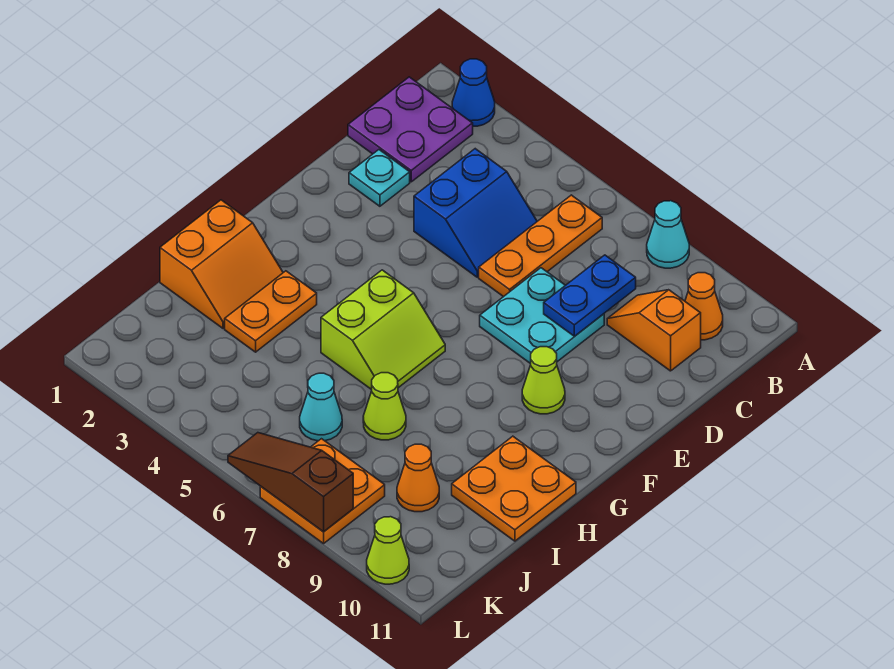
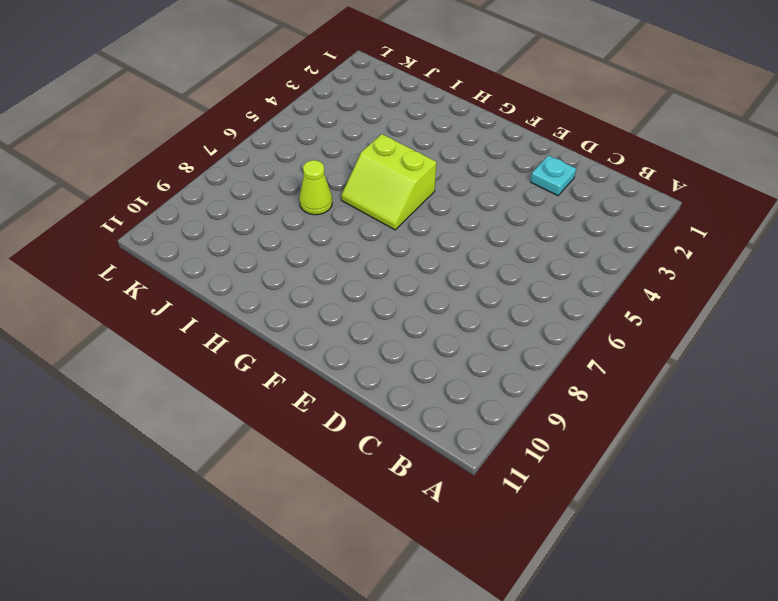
none -> blue cone A2 level 1
none -> cyan cone A8 level 1
none -> purple plate B1:C2 level 1

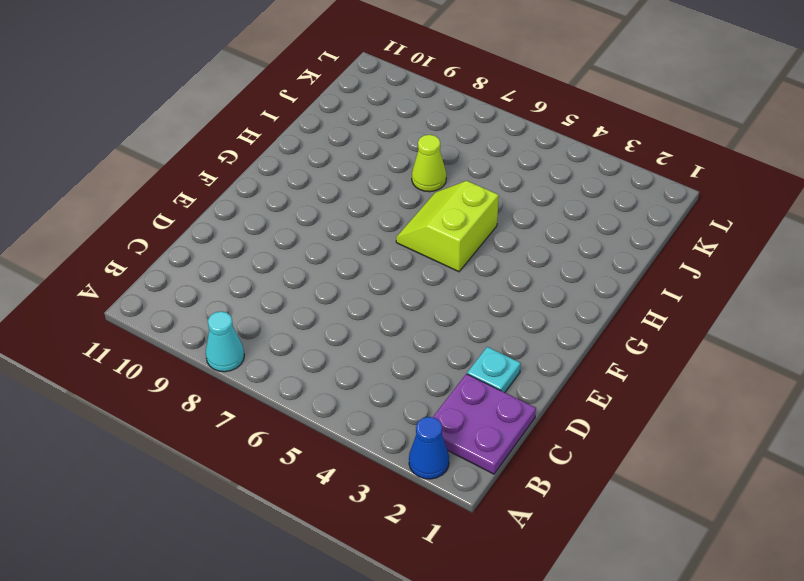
none -> orange plate B6:D6 level 1
none -> orange cone B10 level 1
none -> blue slope C4:D5 level 1 top 4

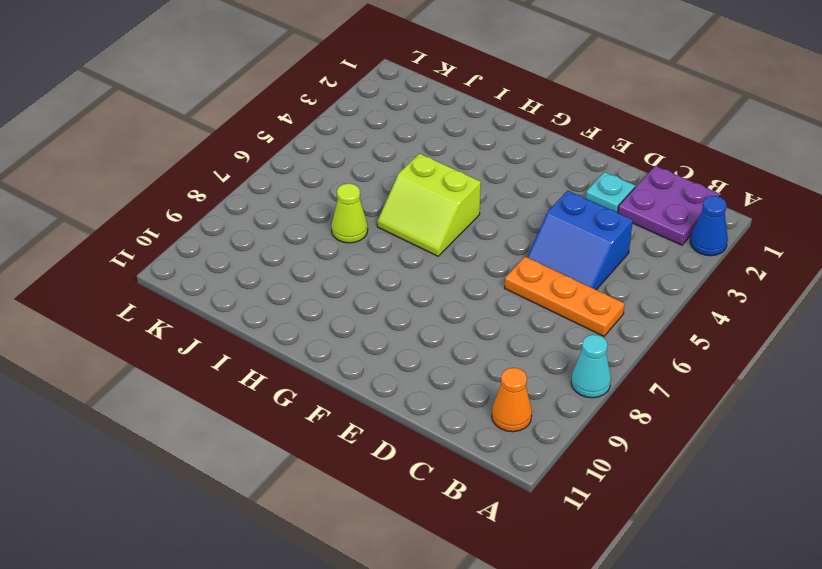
none -> orange slope C9:C10 level 1 top 10
none -> cyan plate D7:E8 level 1
none -> lime cone F9 level 1

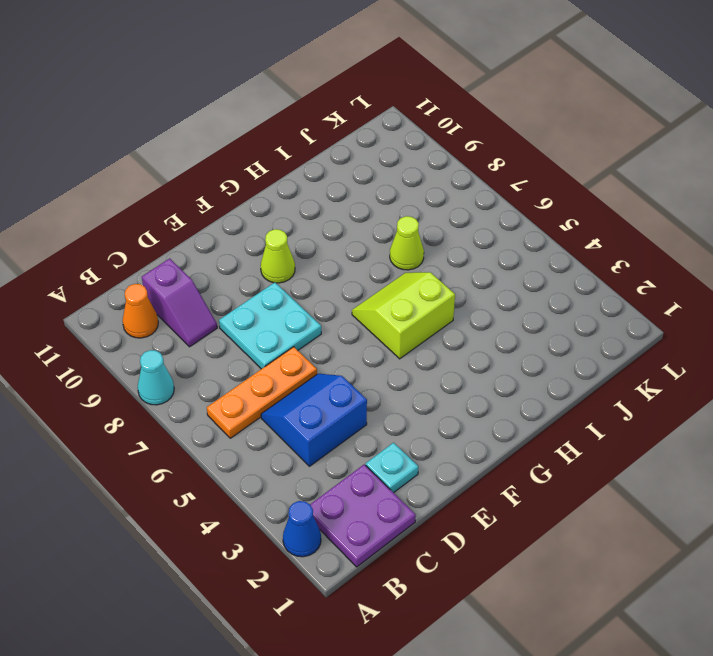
purple slope C9:C10 level 1 top 10 -> orange slope C9:C10 level 1 top 10
none -> orange slope H1:I2 level 1 top 1
none -> orange plate H3:I3 level 1
none -> orange plate H10:I11 level 1

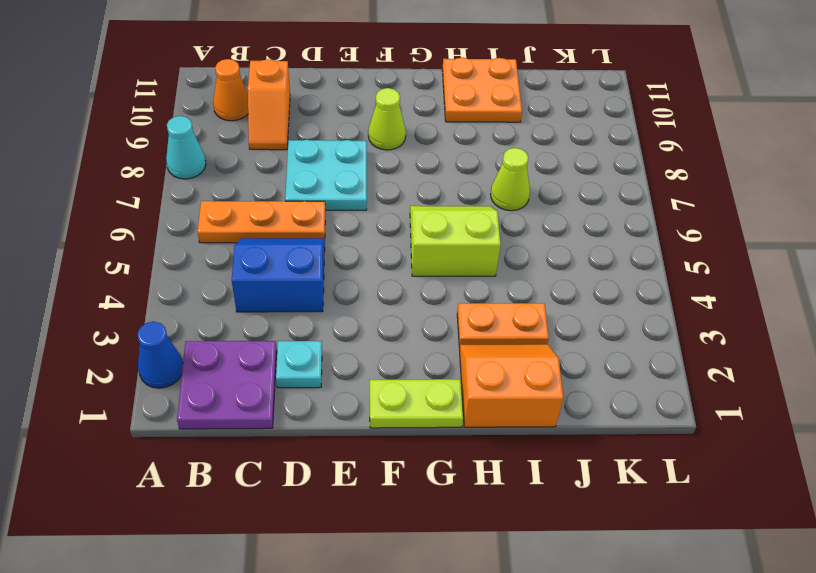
lime plate F1:G1 level 1 -> none
none -> cyan cone J6 level 1
none -> orange cone J9 level 1
none -> orange plate K7:L8 level 1

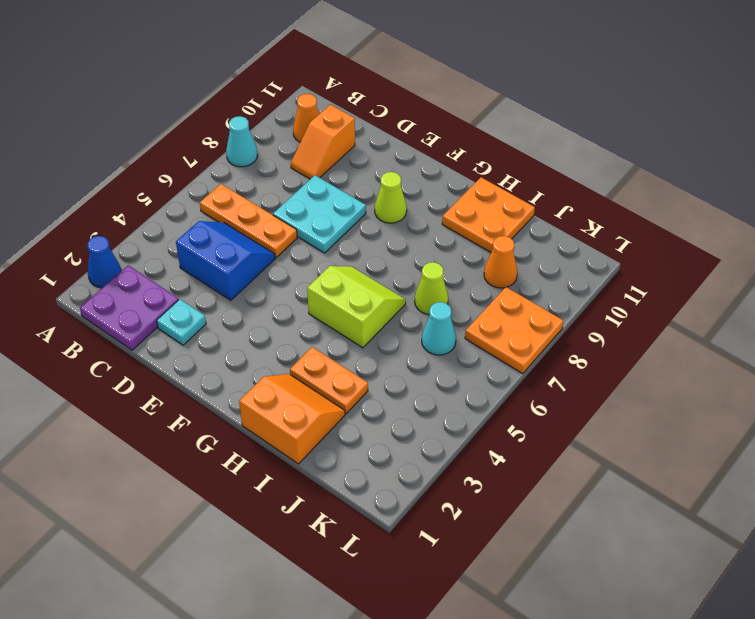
none -> lime cone L10 level 1
none -> blue plate C8:D8 level 2
none -> brown slope L6:L8 level 2 top 8

